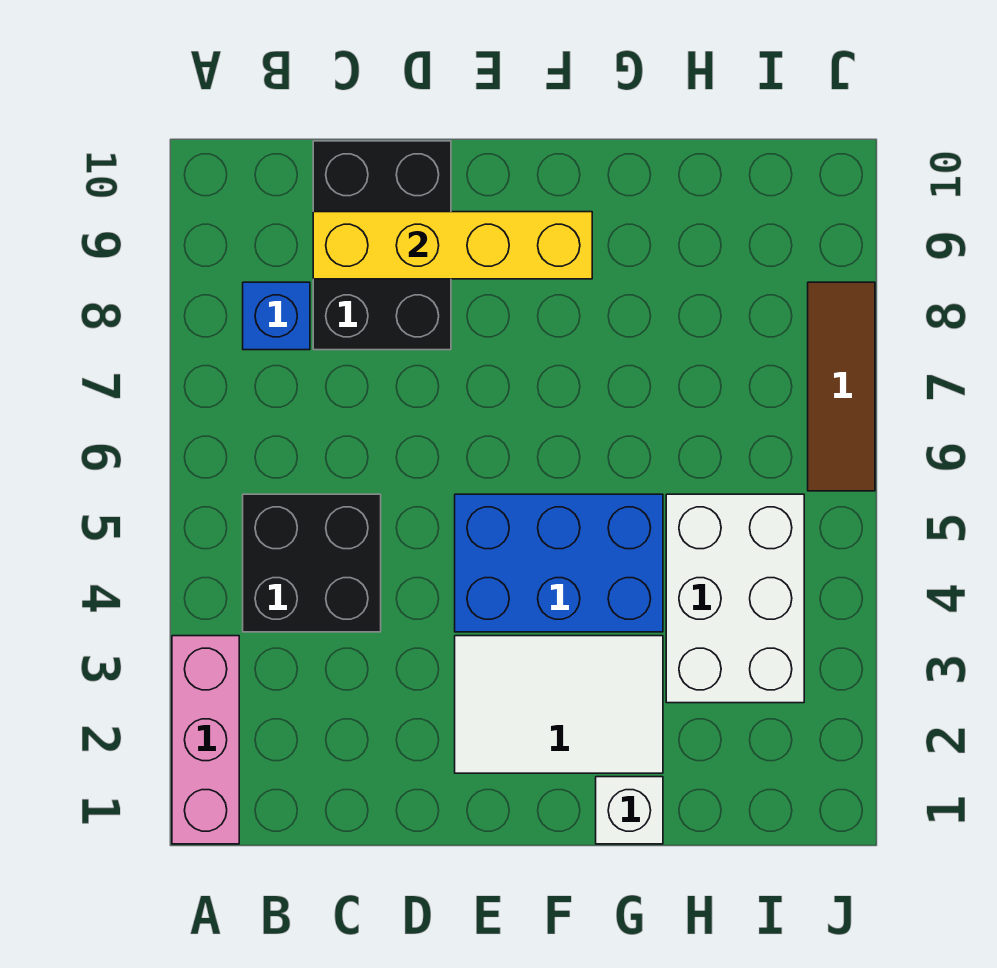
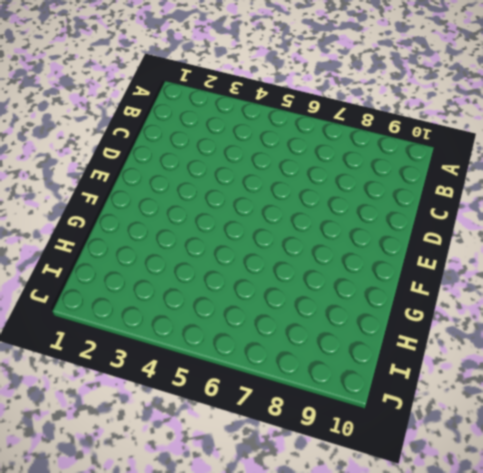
none -> pink brick A1:A3 level 1
none -> black brick B4:C5 level 1

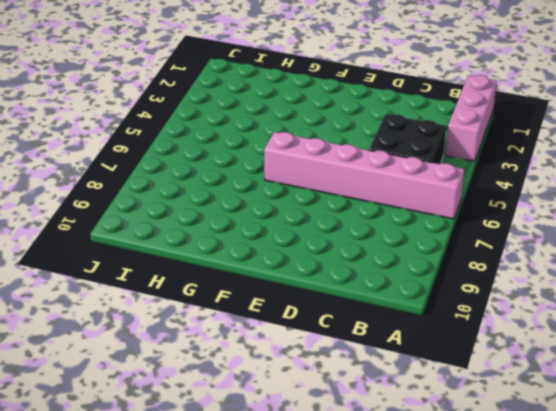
pink brick A6:F6 level 1 -> none
none -> blue brick B8 level 1
none -> black brick C8:D10 level 1

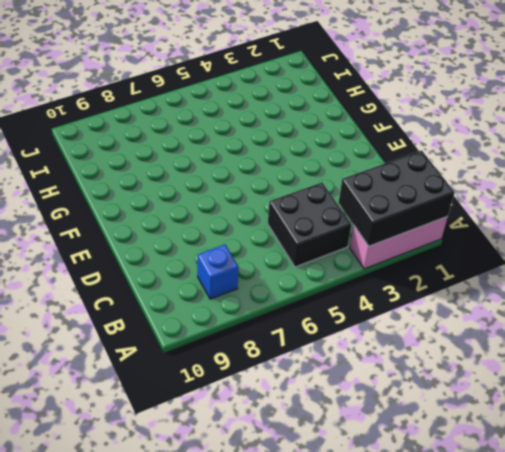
black brick A1:B3 level 2 -> black brick C8:D10 level 1
none -> white tile E2:G3 level 1
none -> blue brick E4:G5 level 1

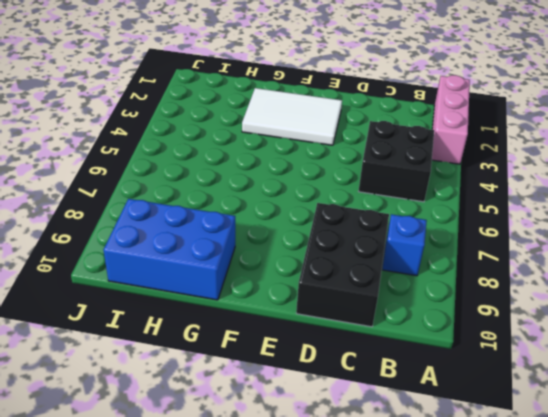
blue brick G9:I10 level 1 -> blue brick E4:G5 level 1
none -> white brick G1 level 1
none -> white brick H3:I5 level 1

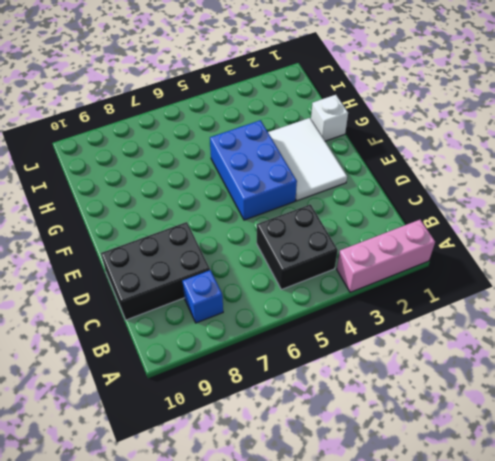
none -> white brick H3:I5 level 1
none -> brown tile J6:J8 level 1

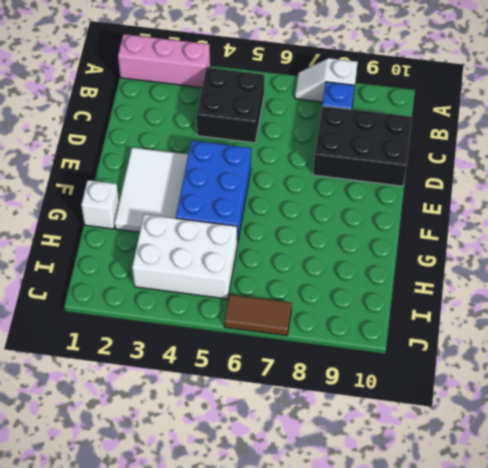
white slope A7:A8 level 1 top 8 -> none
brown tile J6:J7 level 1 -> brown tile J6:J8 level 1
none -> yellow brick C9:F9 level 2

